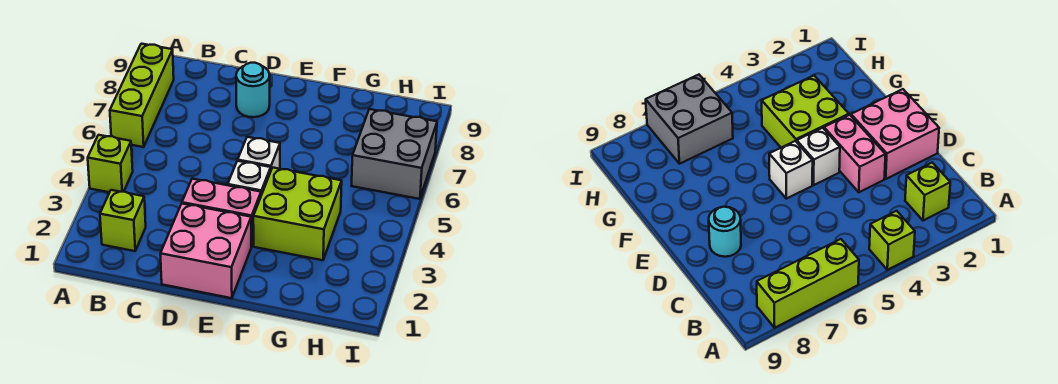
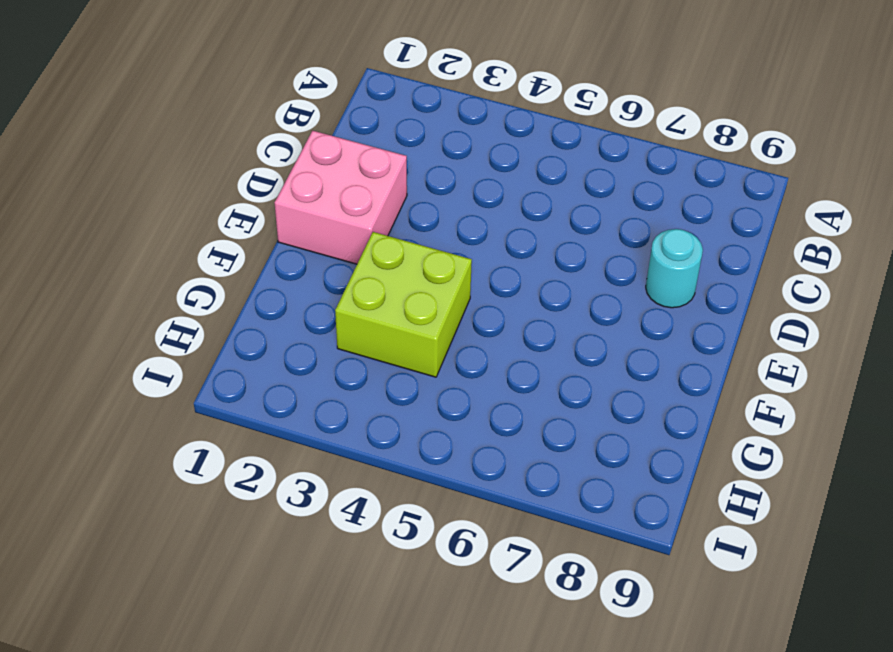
none -> lime brick A4 level 1
none -> lime brick A6:A8 level 1

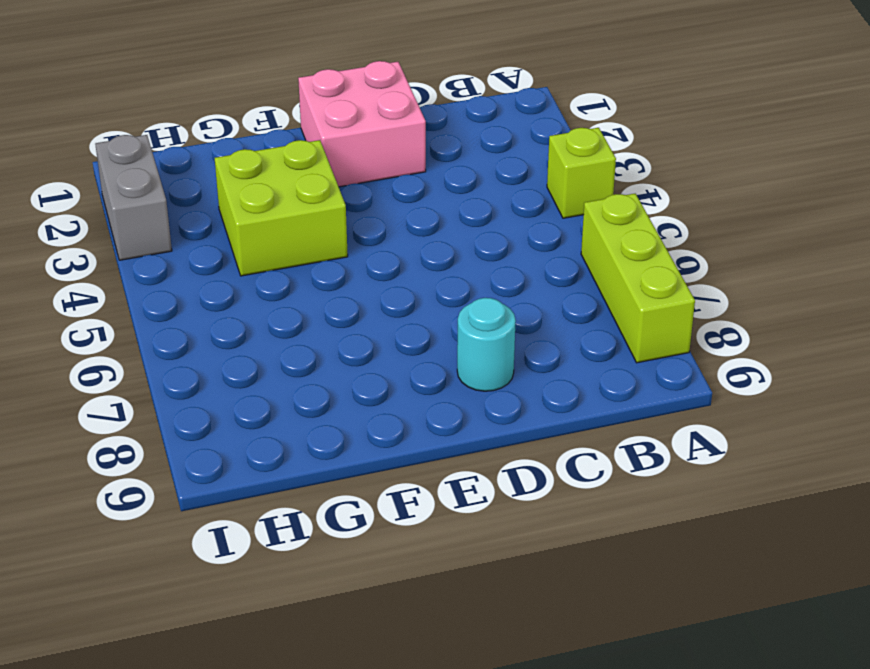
grey brick I2:I3 level 1 -> none
none -> lime brick B2 level 1
none -> pink brick D3:E3 level 1

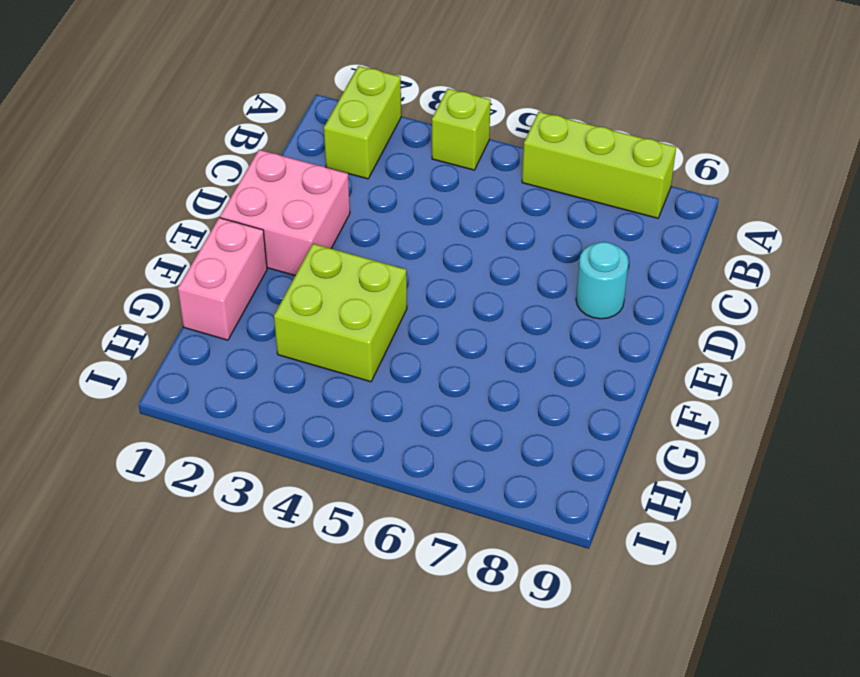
lime brick A2:B2 level 1 -> lime brick B2 level 1
pink brick F1:G1 level 1 -> pink brick D3:E3 level 1
none -> white brick E4 level 1
none -> white brick E5 level 1

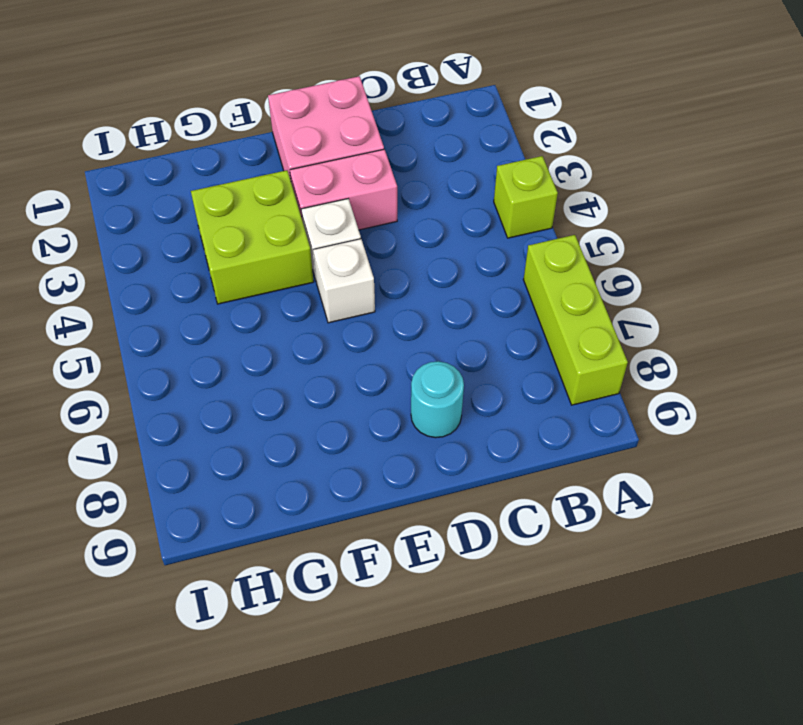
none -> lime brick B2 level 1
none -> grey brick H6:I7 level 1

